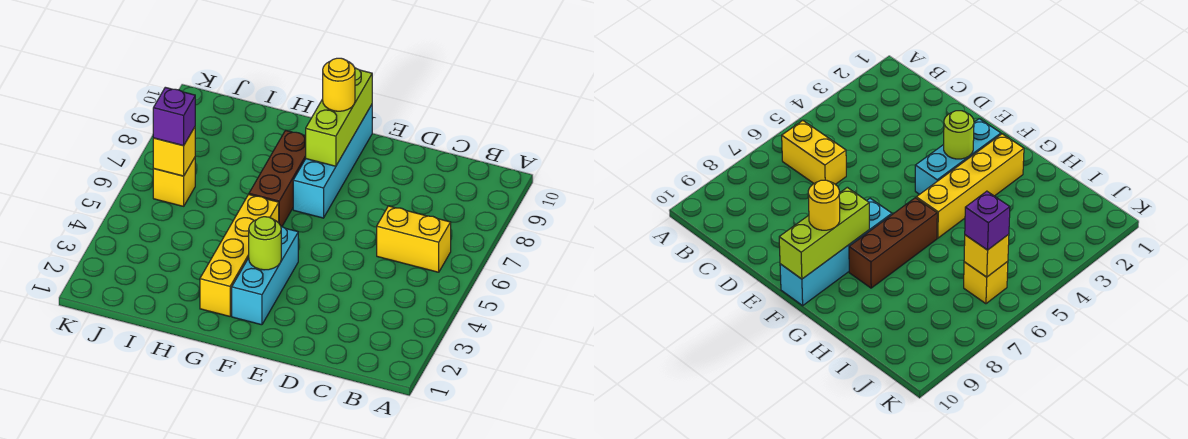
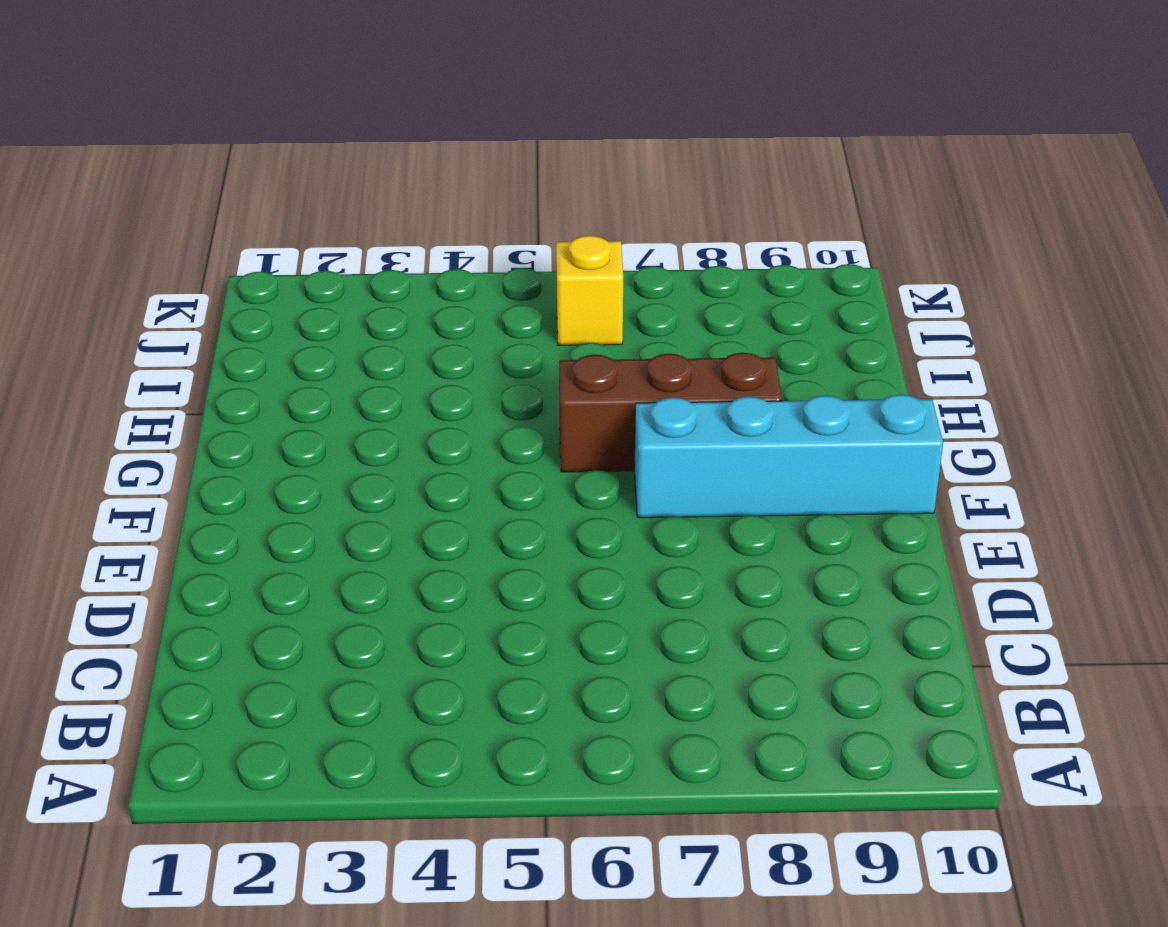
none -> yellow brick B6:C6 level 1
none -> cyan brick F2:F4 level 1

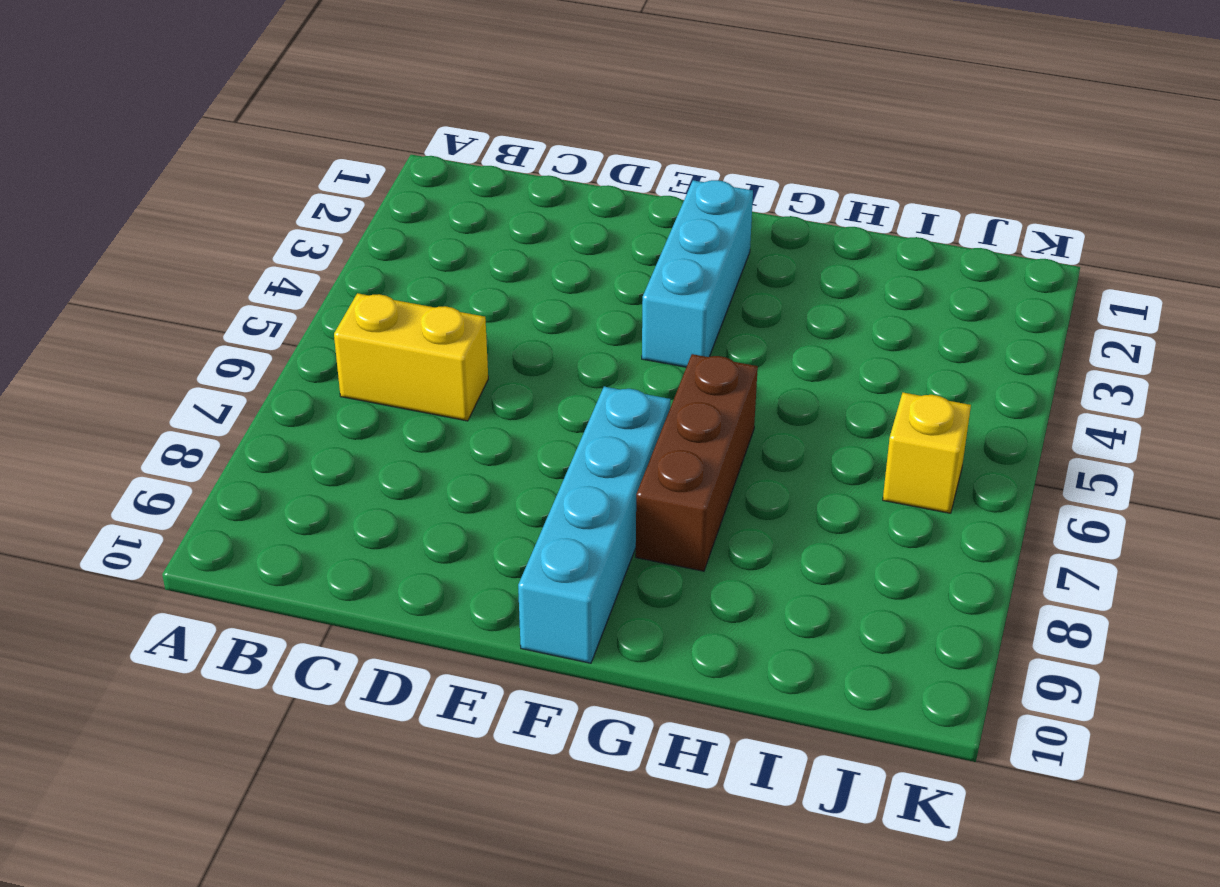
none -> yellow brick G2:G5 level 1
none -> lime round brick F3 level 2

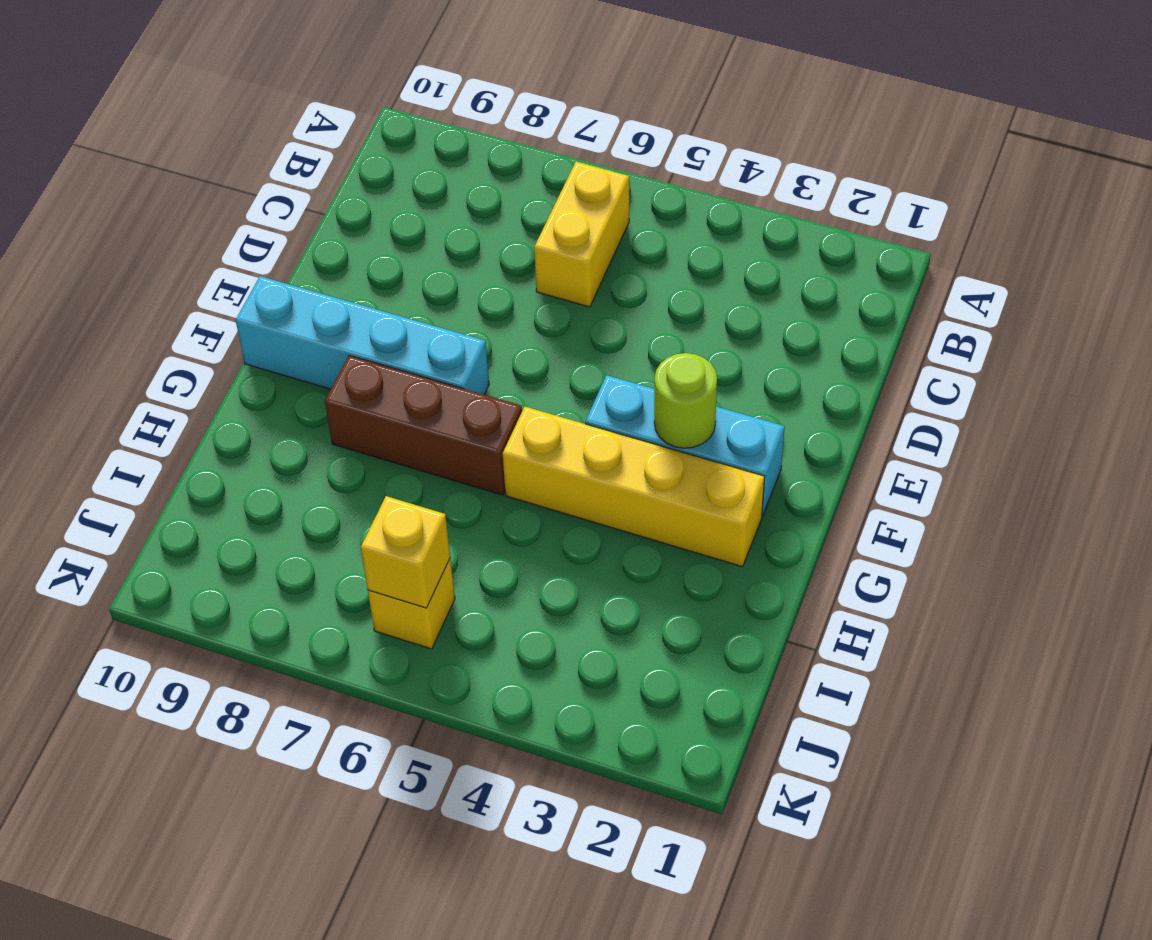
none -> lime brick F8:F10 level 2
none -> yellow round brick F9 level 3

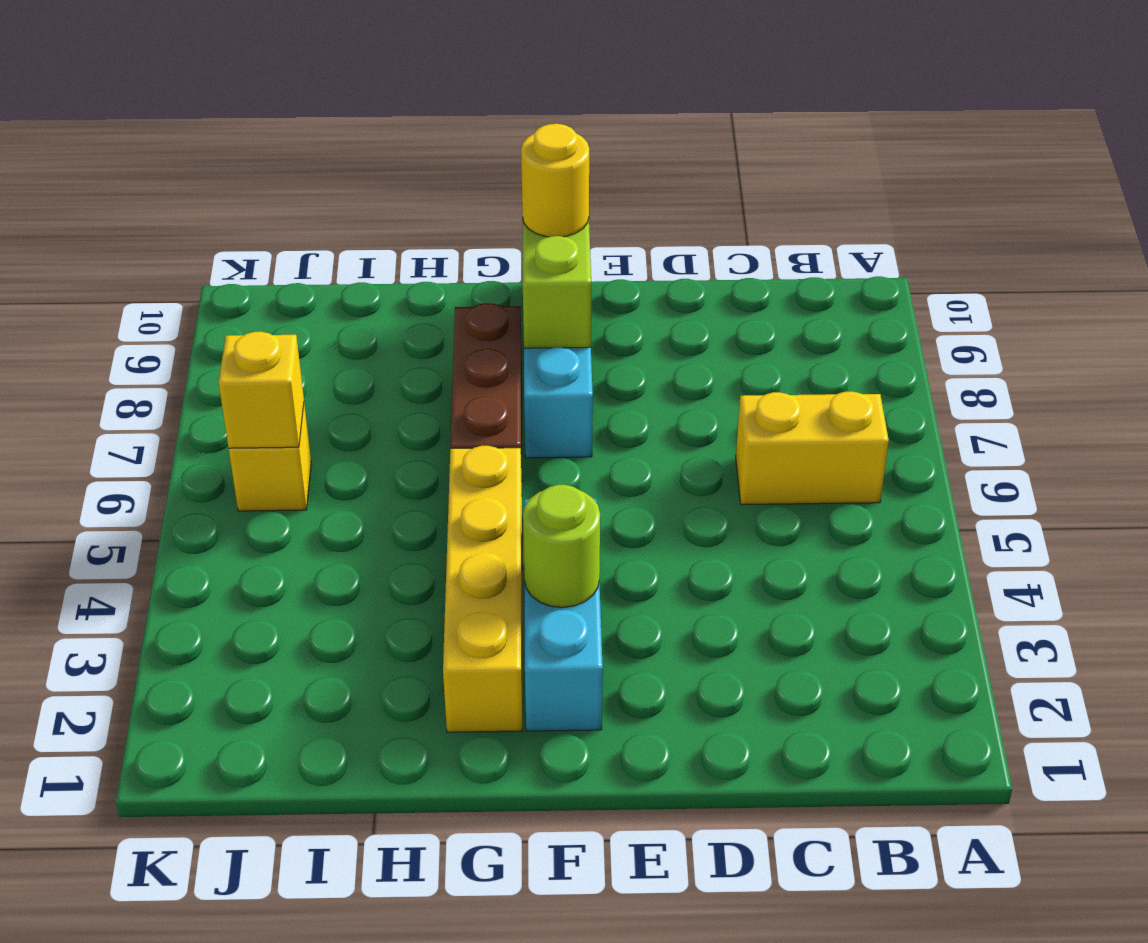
none -> purple brick J6 level 3

